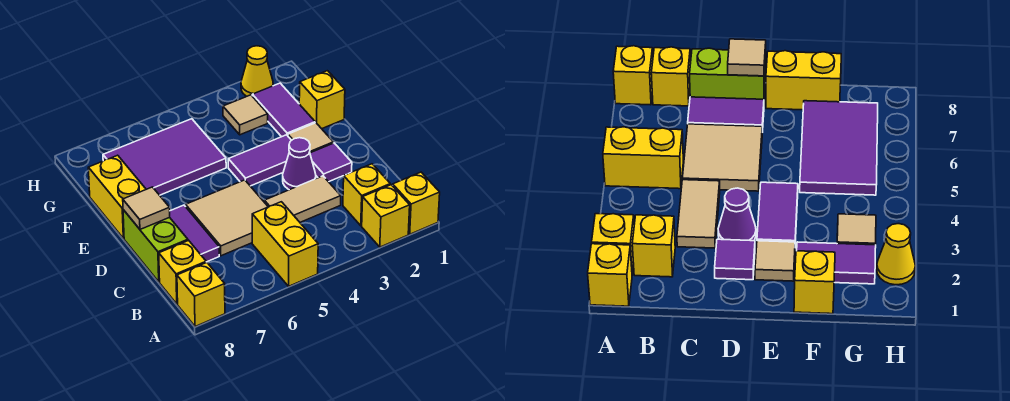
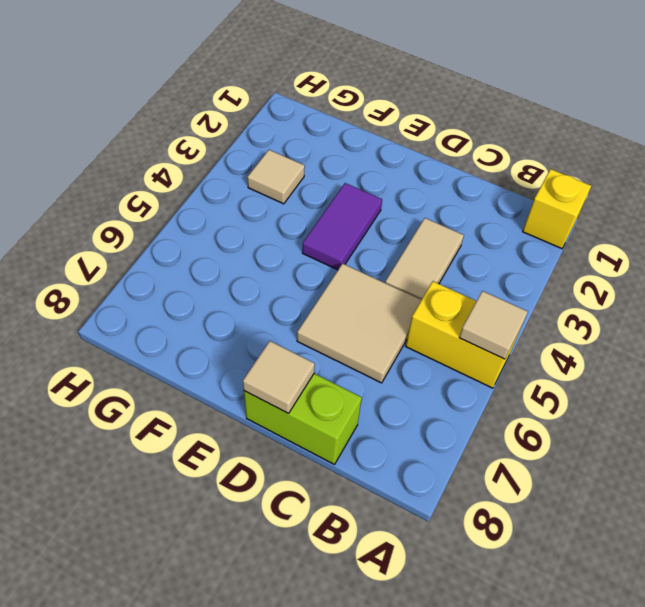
tan tile A5 level 2 -> tan tile E2 level 1
none -> yellow brick A2 level 1
none -> yellow brick A8 level 1
none -> yellow brick B2 level 1

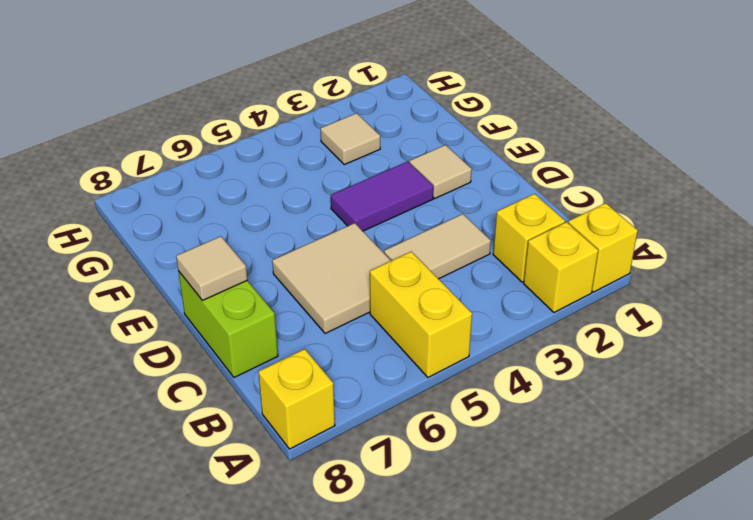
none -> yellow brick B8 level 1
none -> purple tile C7:D7 level 1
none -> purple tile D2 level 1

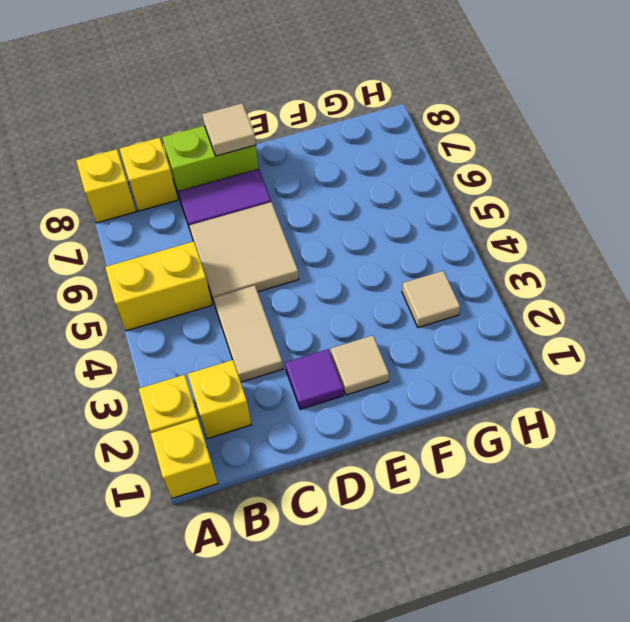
none -> purple cone D3 level 1
none -> purple tile E3:E4 level 1
none -> yellow brick E8:F8 level 1

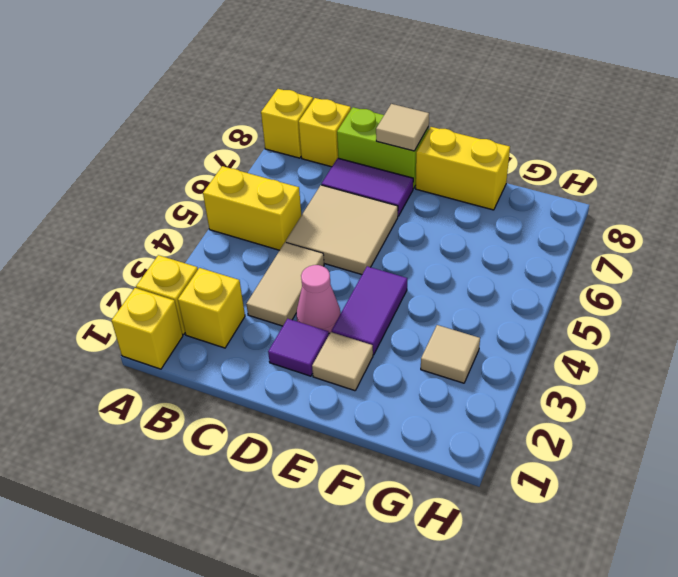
pink cone D3 level 1 -> purple cone D3 level 1
none -> yellow brick F1 level 1
none -> purple tile F2:G2 level 1
none -> purple tile F5:G7 level 1

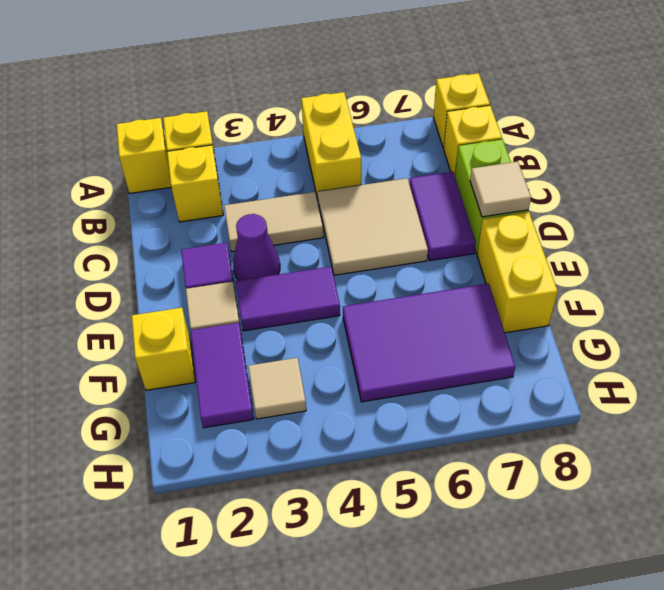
none -> yellow cone H2 level 1

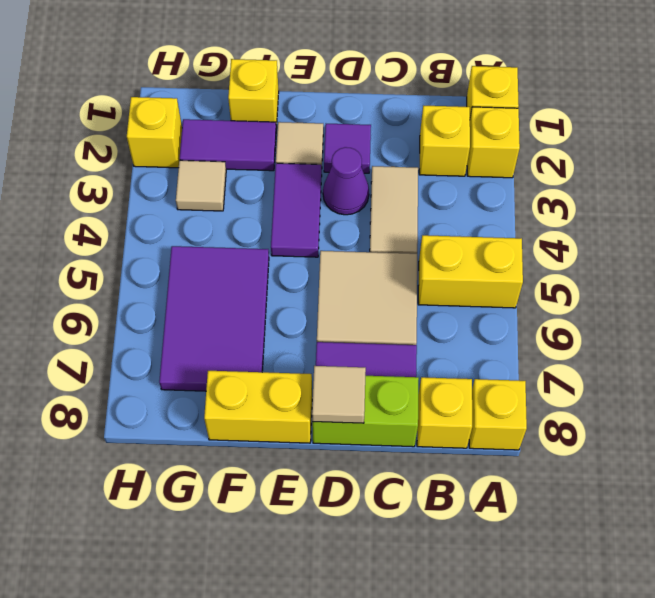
yellow brick H2 level 1 -> yellow cone H2 level 1

